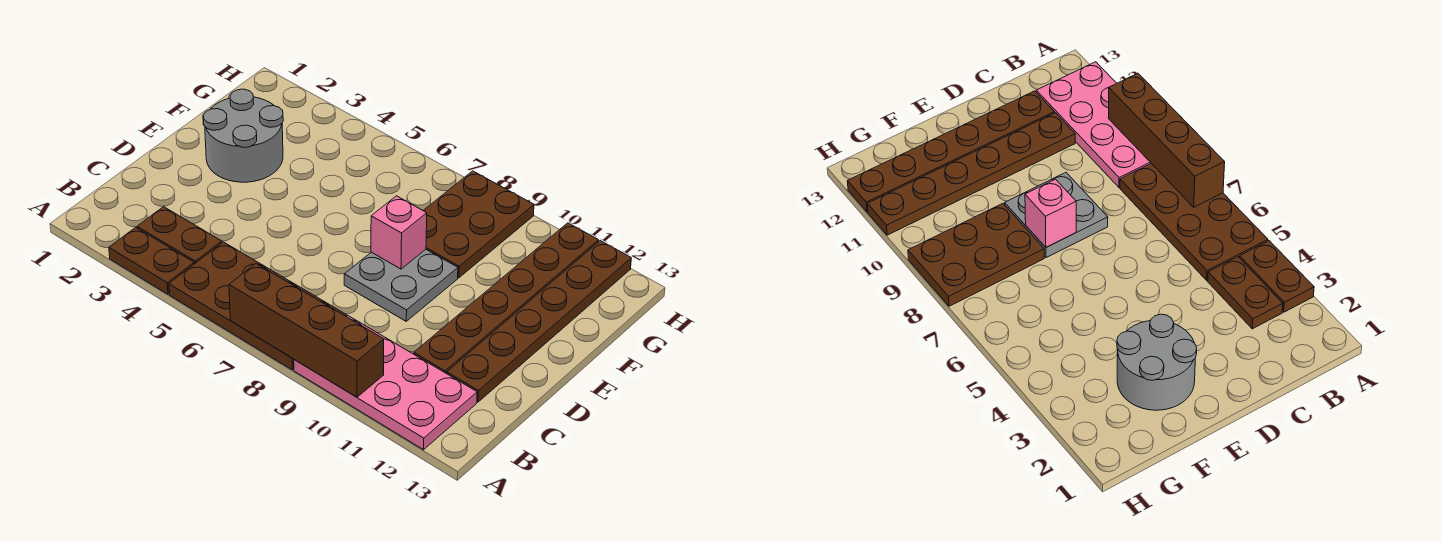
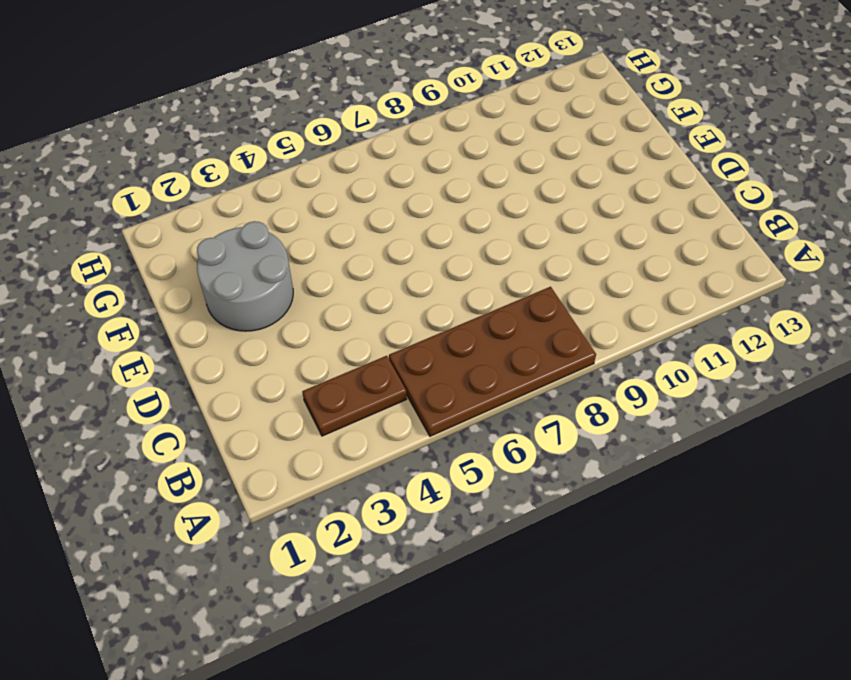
none -> brown plate A3:A4 level 1
none -> pink plate A9:B12 level 1

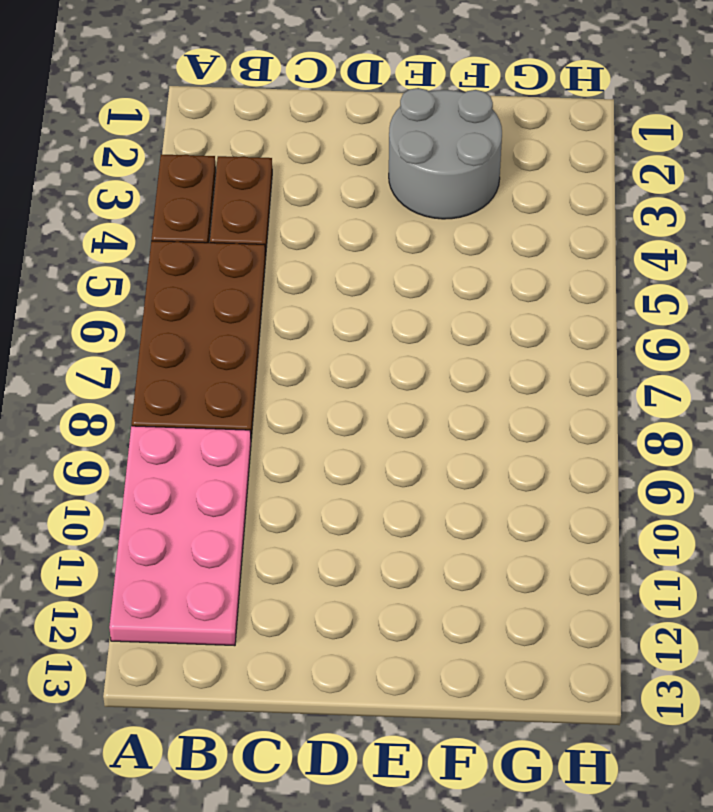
none -> brown plate C11:H11 level 1
none -> brown plate C12:H12 level 1

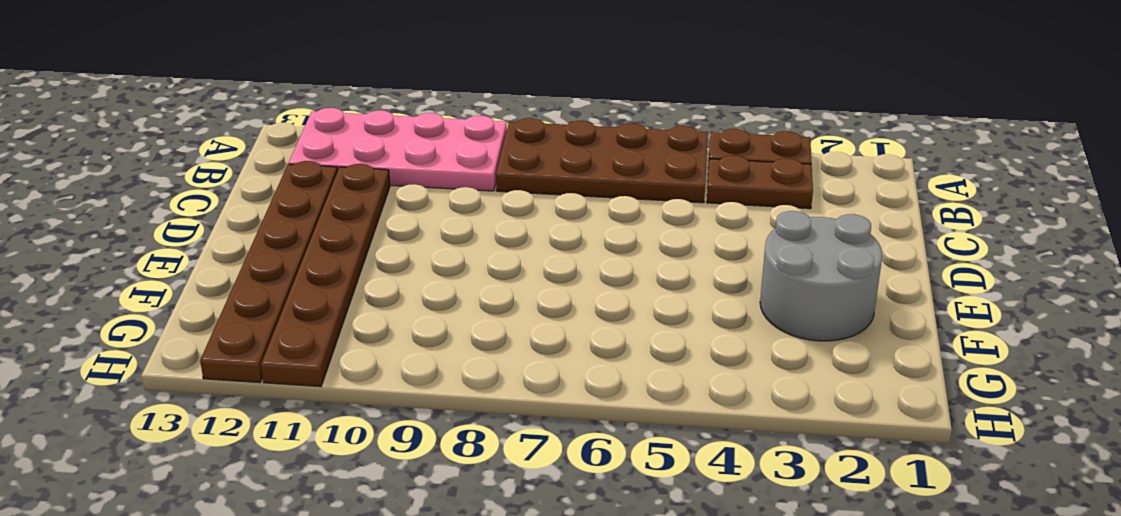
none -> grey plate D8:E9 level 1
none -> brown plate F8:H9 level 1

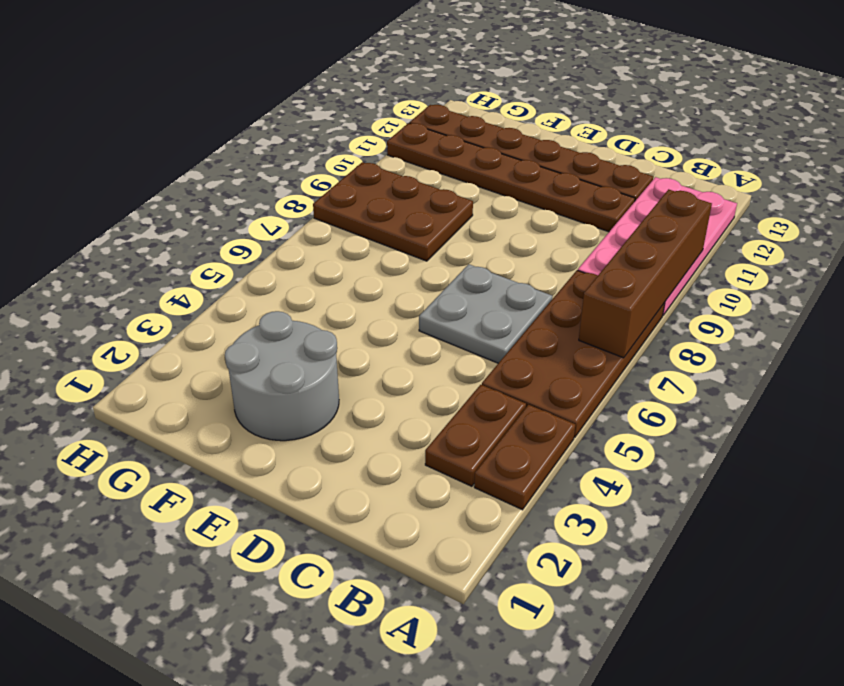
grey plate C6:D7 level 1 -> grey plate D8:E9 level 1
none -> pink brick E8 level 2

